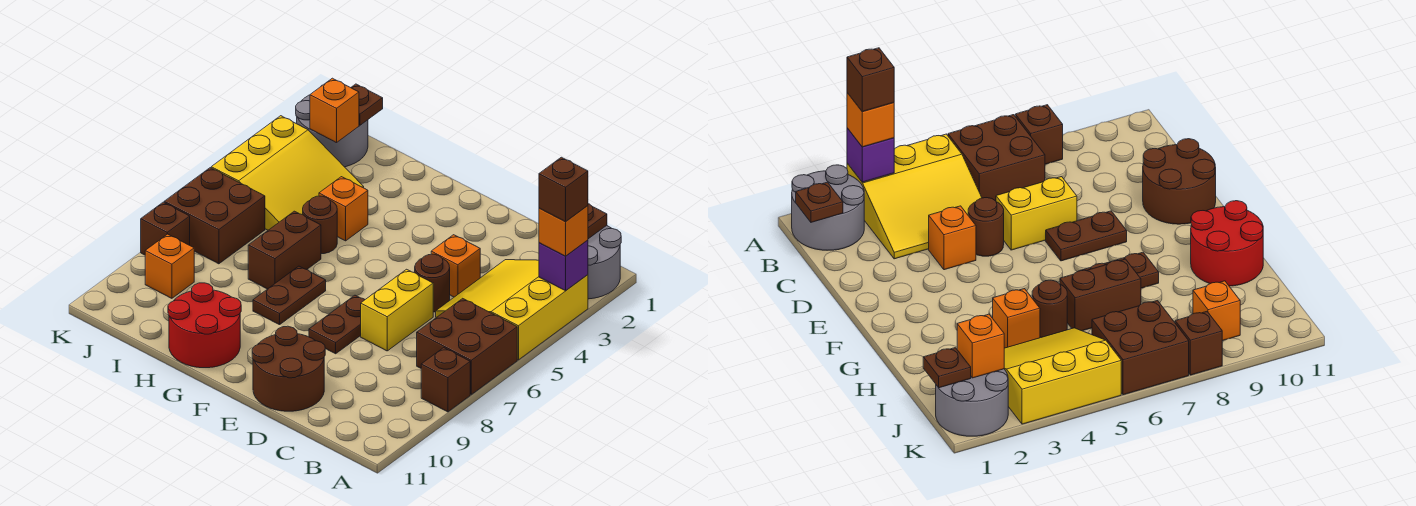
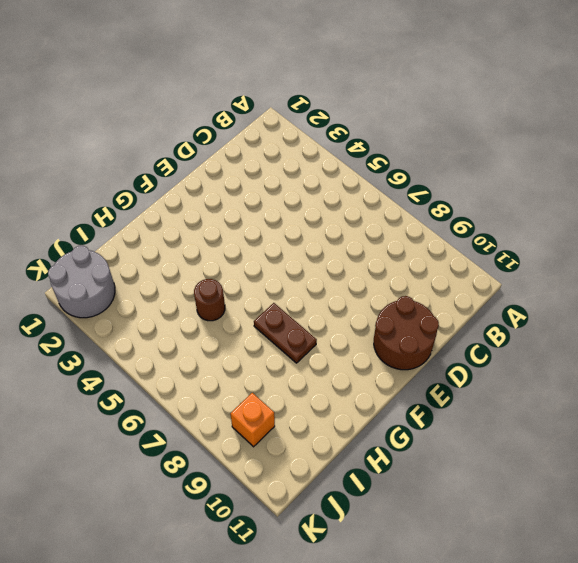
none -> grey round brick A1:B2 level 1
none -> yellow slope A3:C5 level 1 top A
none -> brown brick A6:B7 level 1

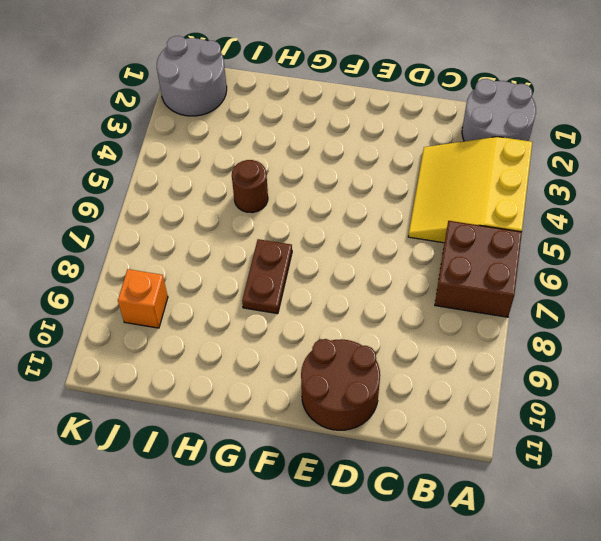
none -> brown brick A8 level 1
none -> orange brick D4 level 1
none -> brown round brick D5 level 1

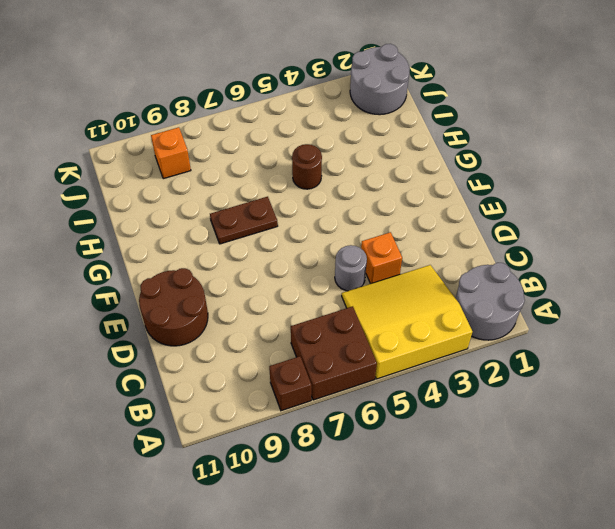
grey round brick D5 level 1 -> brown round brick D5 level 1
none -> yellow brick D6:D7 level 1
none -> brown plate E7:E8 level 1
none -> red round brick G10:H11 level 1

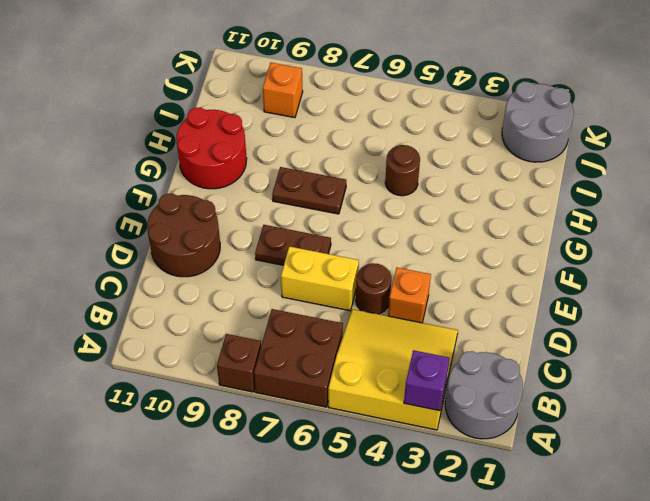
none -> orange brick H4 level 1
none -> brown brick H6:H7 level 1
none -> yellow slope I3:K5 level 1 top K

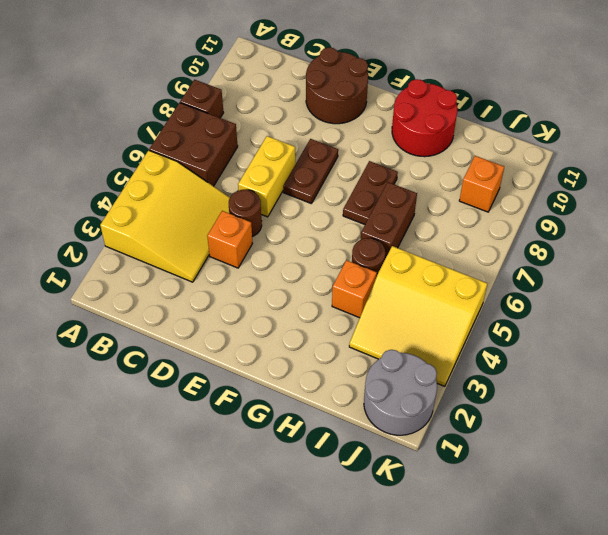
yellow slope I3:K5 level 1 top 5 -> yellow slope I3:K5 level 1 top K
none -> grey round brick A1:B2 level 1
none -> brown brick J6:K7 level 1
none -> brown brick K8 level 1

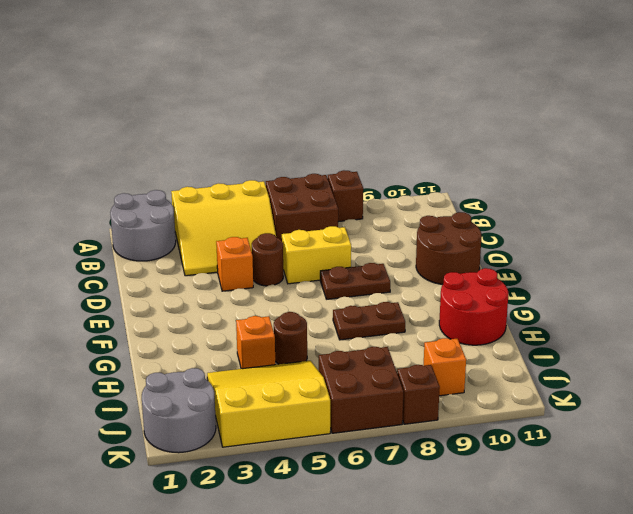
none -> brown brick H6:H7 level 1
none -> purple brick A3 level 2
none -> brown plate B1 level 2

